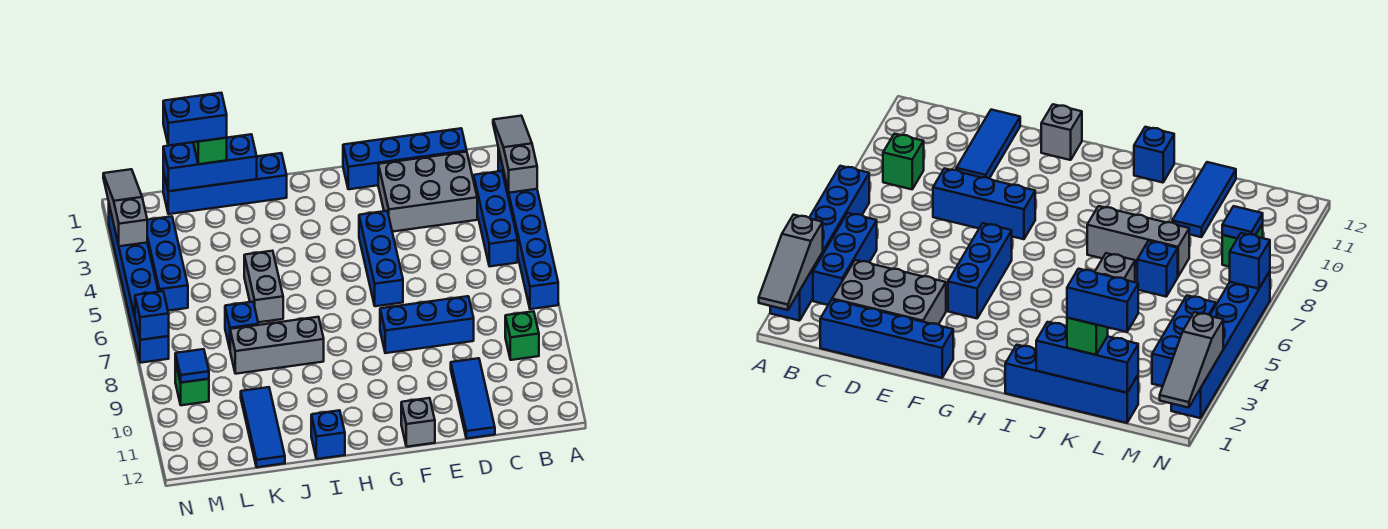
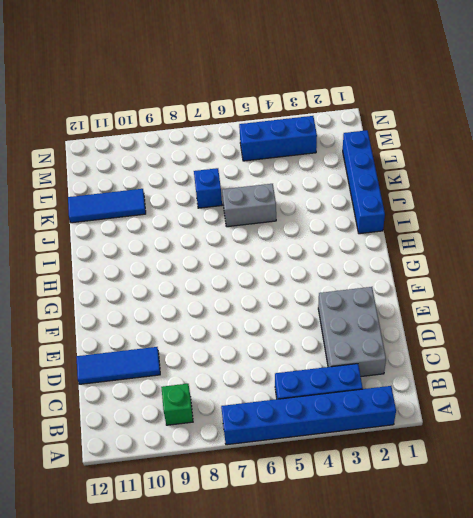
none -> blue brick C1:F1 level 1
none -> blue brick D8:F8 level 1
none -> blue brick F4:F6 level 1

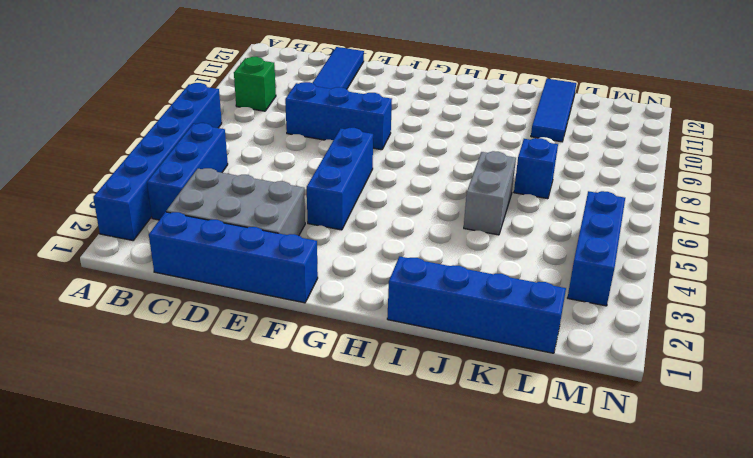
none -> grey brick F12 level 1
none -> grey brick I8:K8 level 1
none -> blue brick I12 level 1

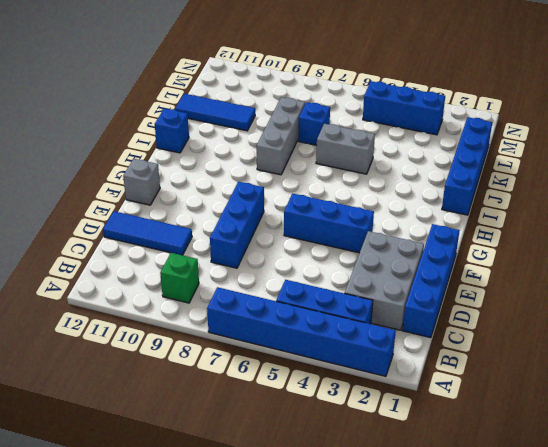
none -> green brick M9 level 1
none -> blue brick N2:N7 level 1
none -> grey slope A1:A3 level 2 top 3

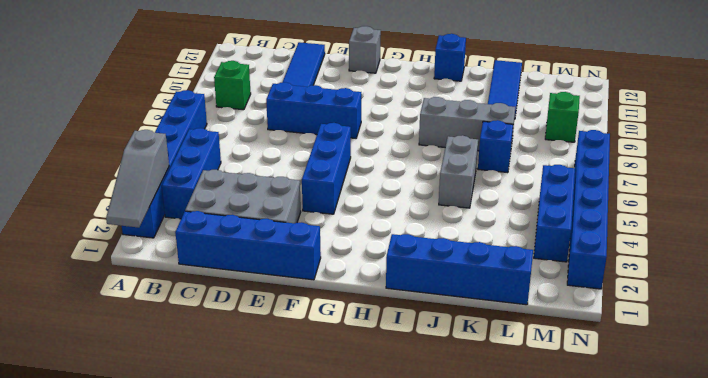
none -> blue brick J1:L1 level 2
none -> blue tile M9 level 2
none -> grey slope N1:N3 level 2 top 3

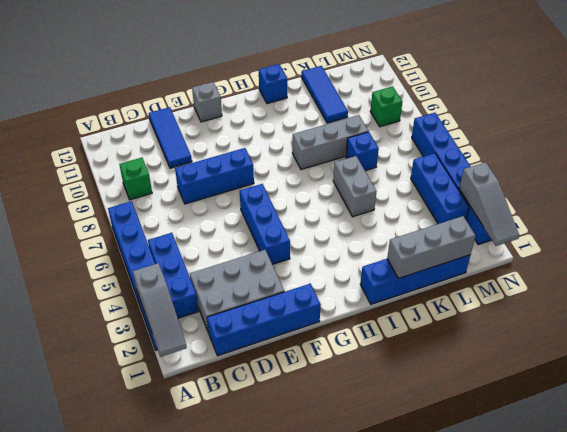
grey brick J1:L1 level 2 -> blue brick J1:L1 level 2
none -> blue tile M9 level 2
none -> blue brick N7 level 2
none -> green brick K1 level 3

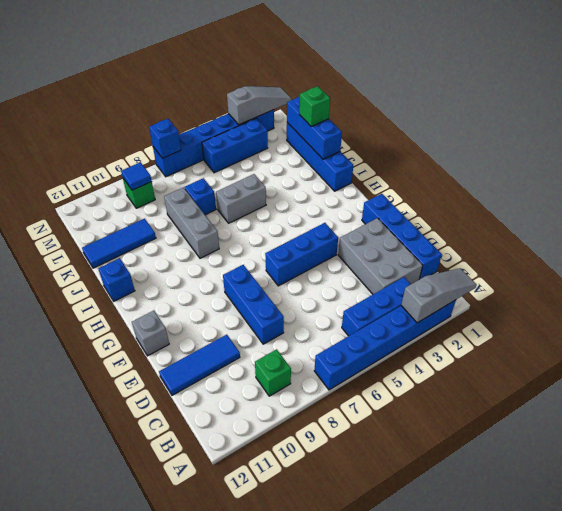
none -> blue brick K1:L1 level 4

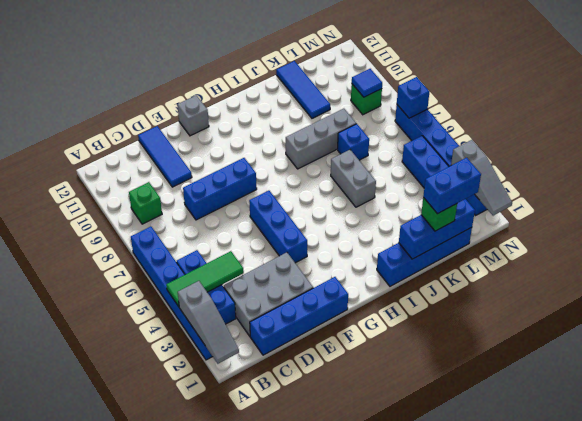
green tile A4:C4 level 2 -> none
none -> blue brick I12 level 1

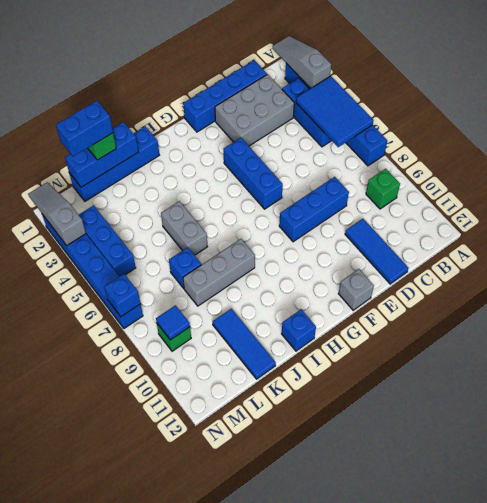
blue tile A4:B6 level 2 -> none

